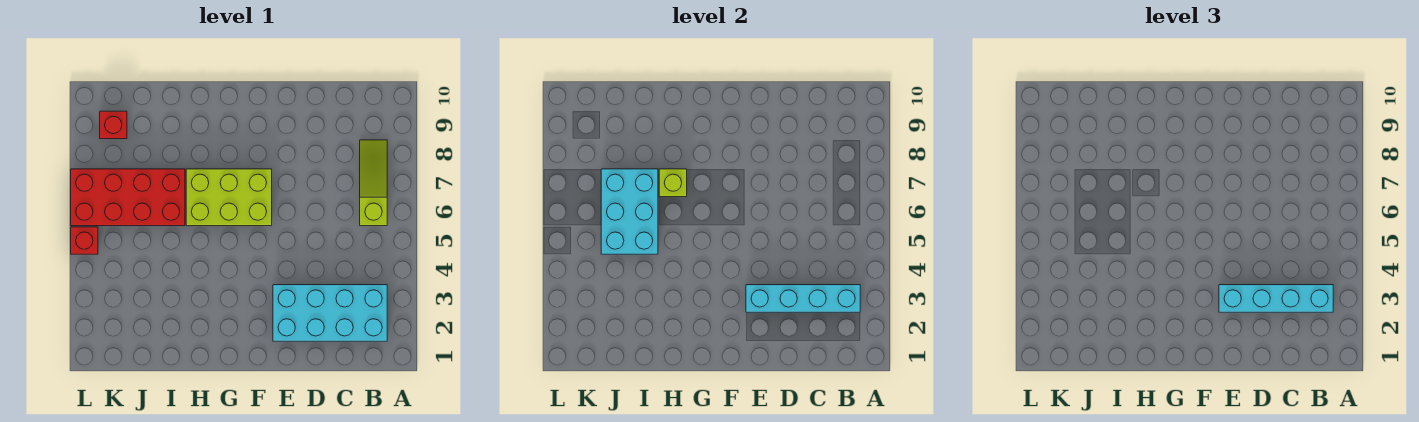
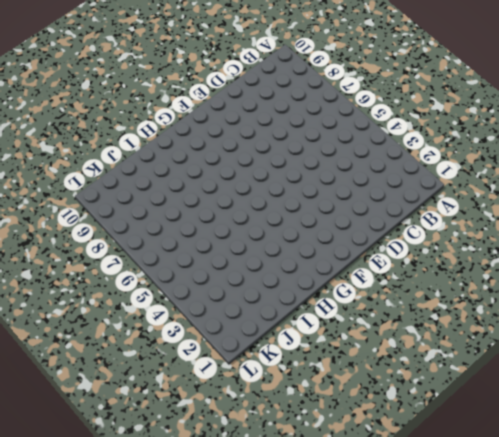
none -> cyan brick B2:E3 level 1
none -> lime slope B6:B8 level 1 top 6

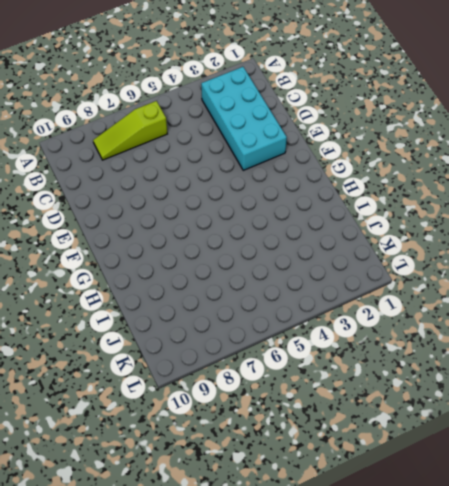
none -> lime brick F6:H7 level 1
none -> red brick I6:L7 level 1

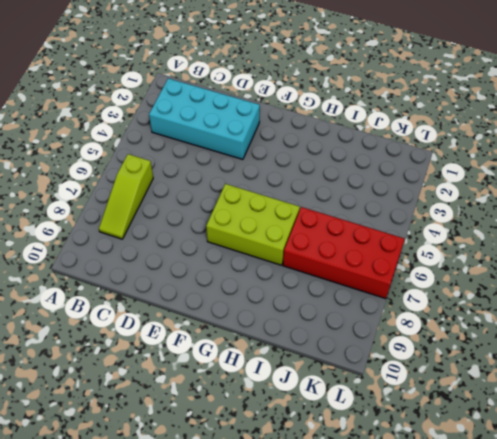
none -> red brick K9 level 1
none -> red brick L5 level 1

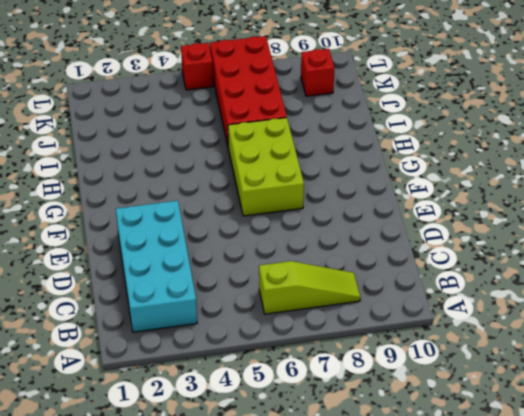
none -> cyan brick B3:E3 level 2
none -> lime brick H7 level 2

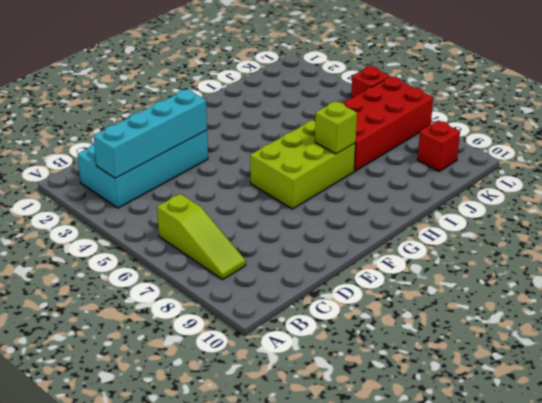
none -> cyan brick I5:J7 level 2
none -> cyan brick B3:E3 level 3

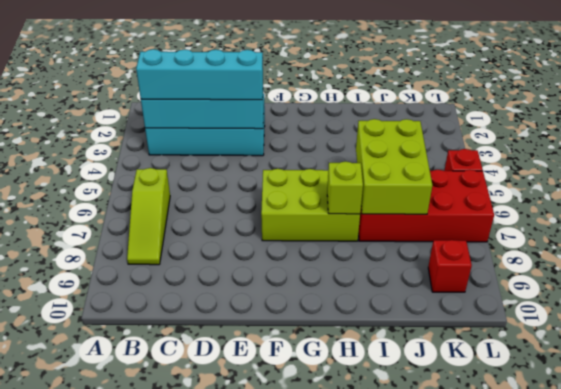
lime brick I5:J7 level 2 -> cyan brick I5:J7 level 2

